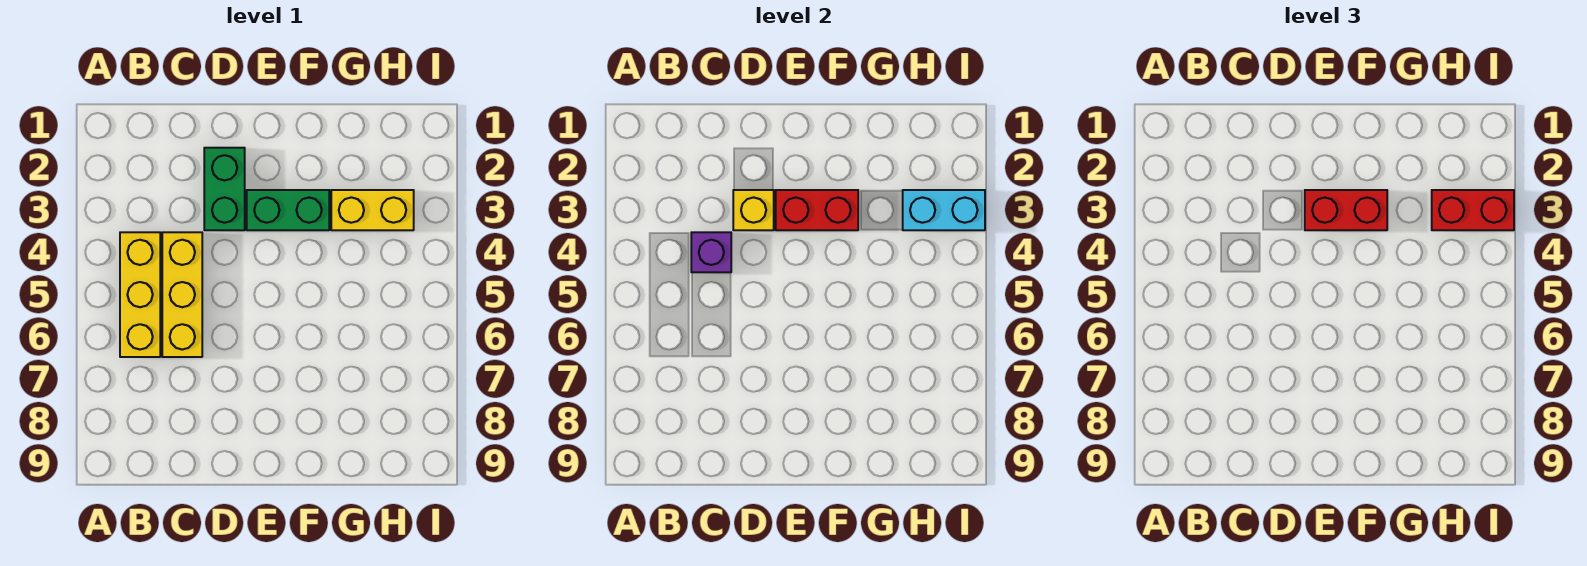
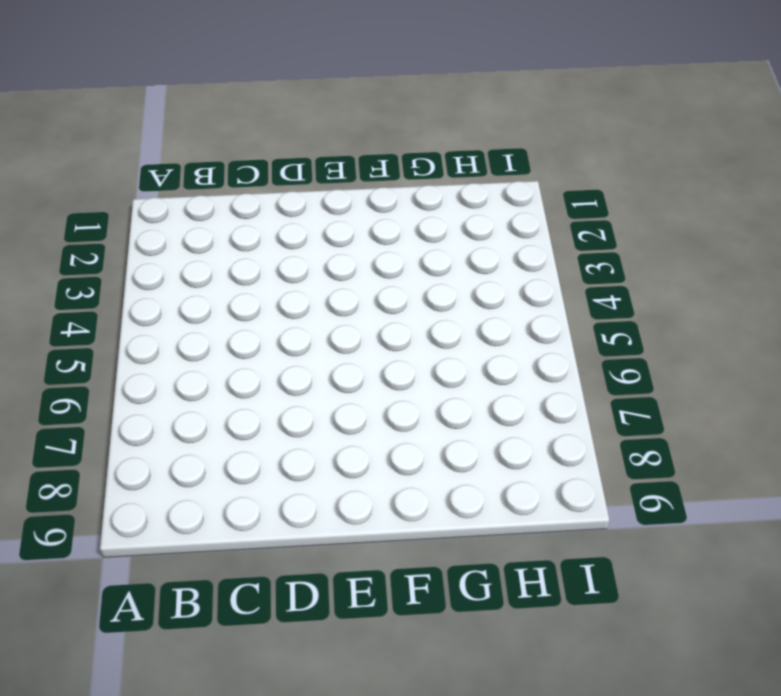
none -> yellow brick B4:B6 level 1
none -> yellow brick C4:C6 level 1

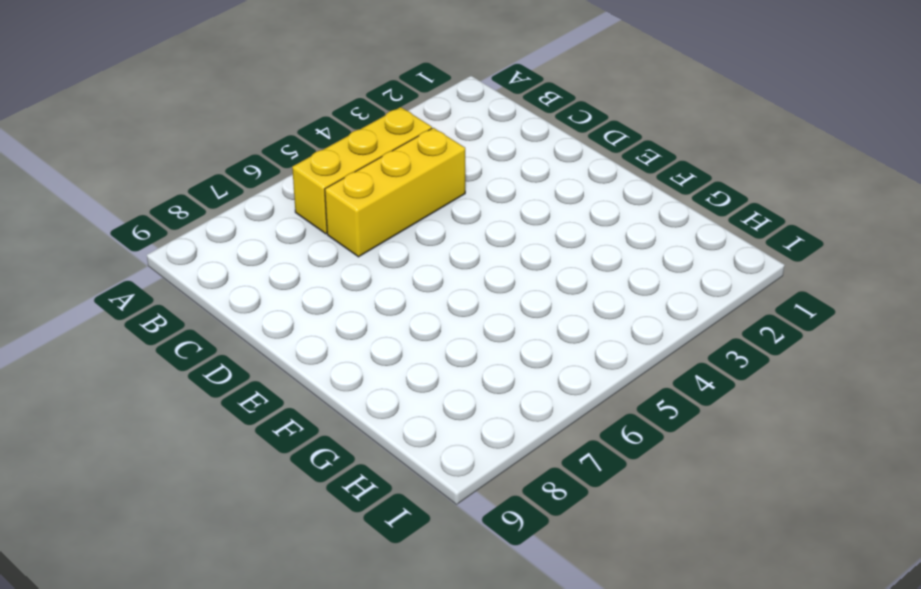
none -> green brick D2:D3 level 1
none -> green brick E3:F3 level 1

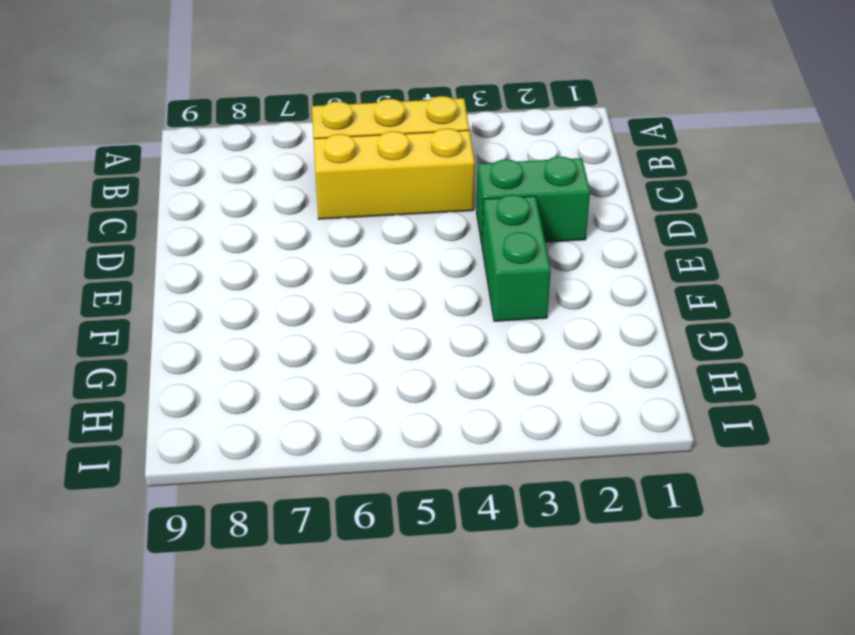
none -> yellow brick G3:H3 level 1
none -> purple brick C4 level 2

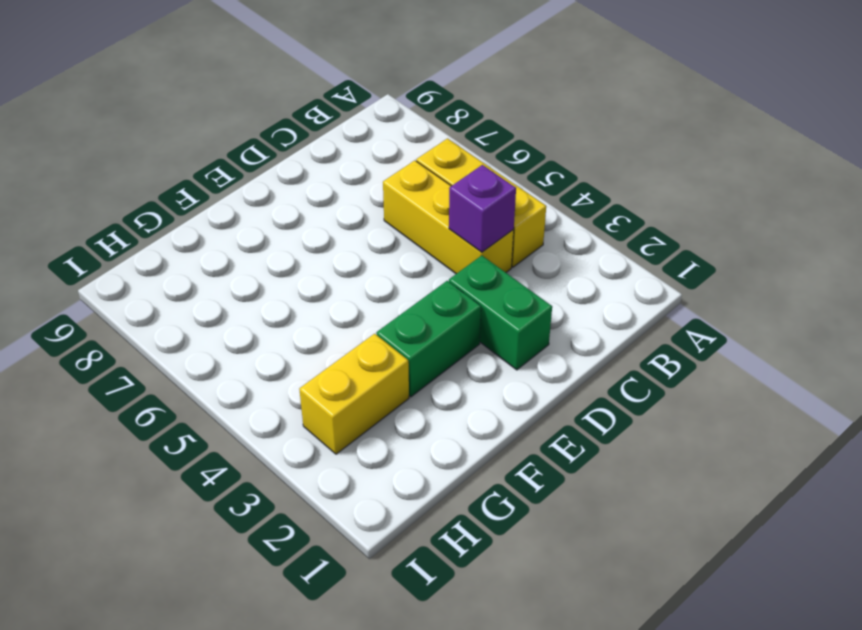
none -> yellow brick D3 level 2
none -> red brick E3:F3 level 2

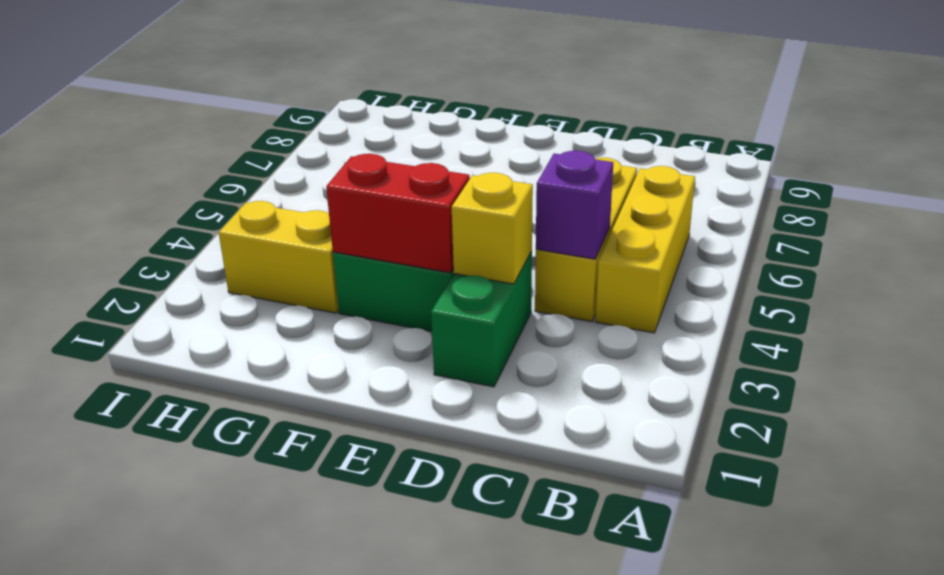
none -> cyan brick H3:I3 level 2
none -> red brick E3:F3 level 3

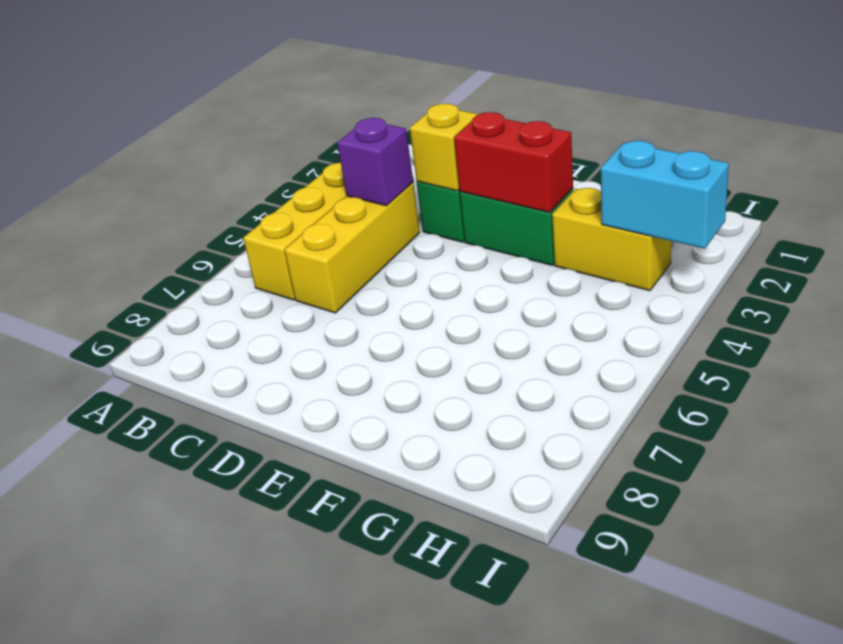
none -> red brick E3:F3 level 3
none -> red brick H3:I3 level 3

